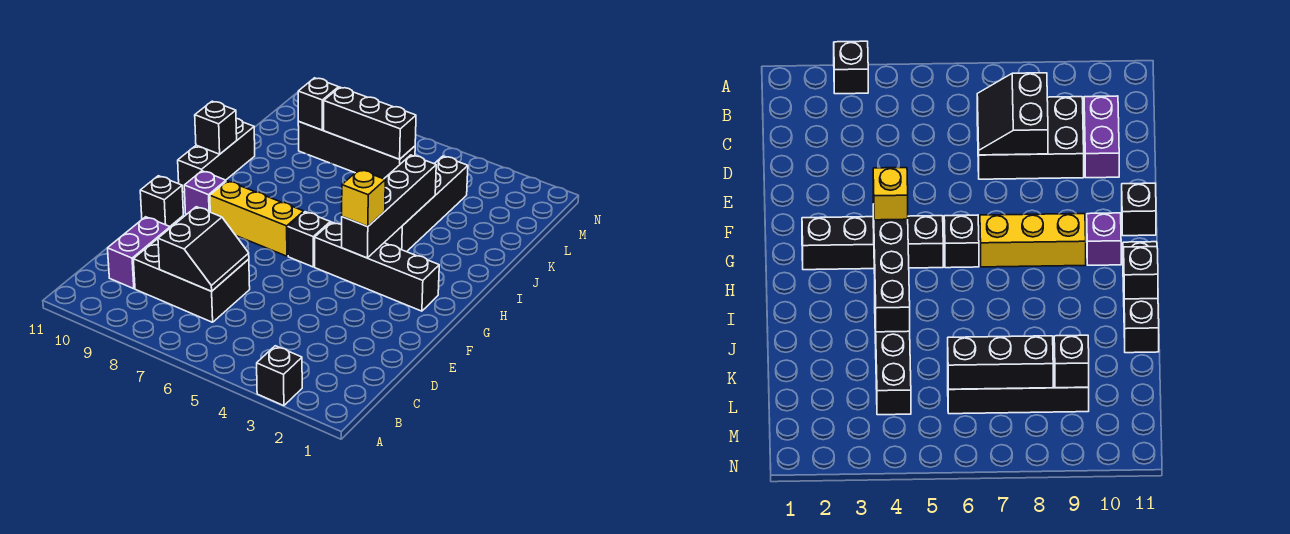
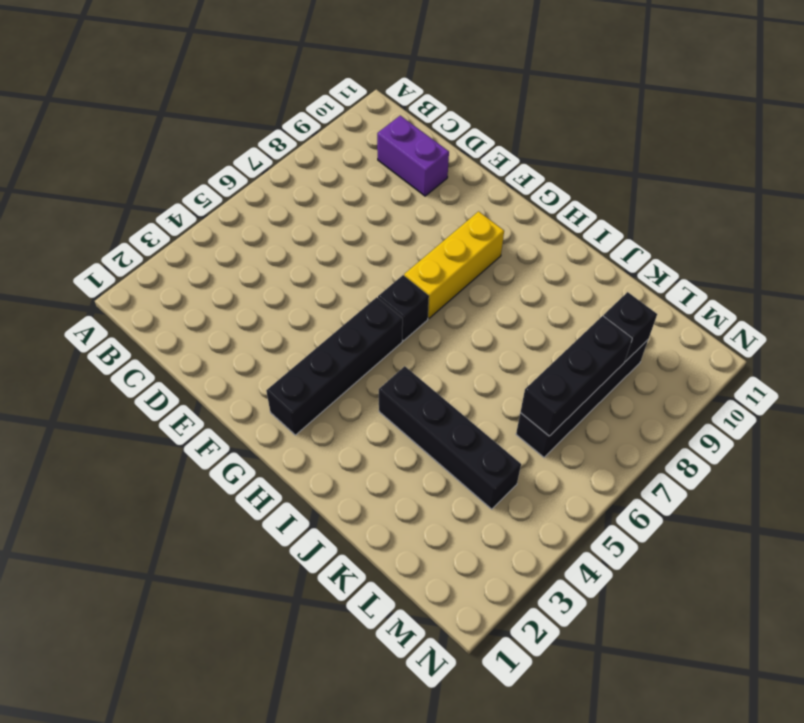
none -> black brick A3 level 1
none -> black brick C7:D9 level 1
none -> black brick F11 level 1

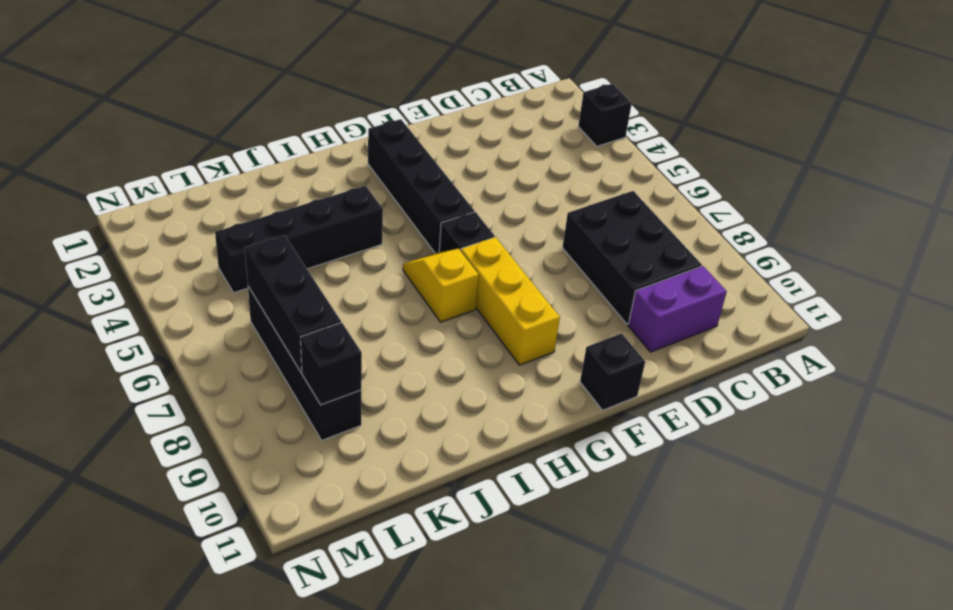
yellow slope H6:H7 level 1 top 7 -> none
none -> purple brick G10 level 1
none -> black brick H11:J11 level 1
none -> black slope C7:D8 level 2 top 8

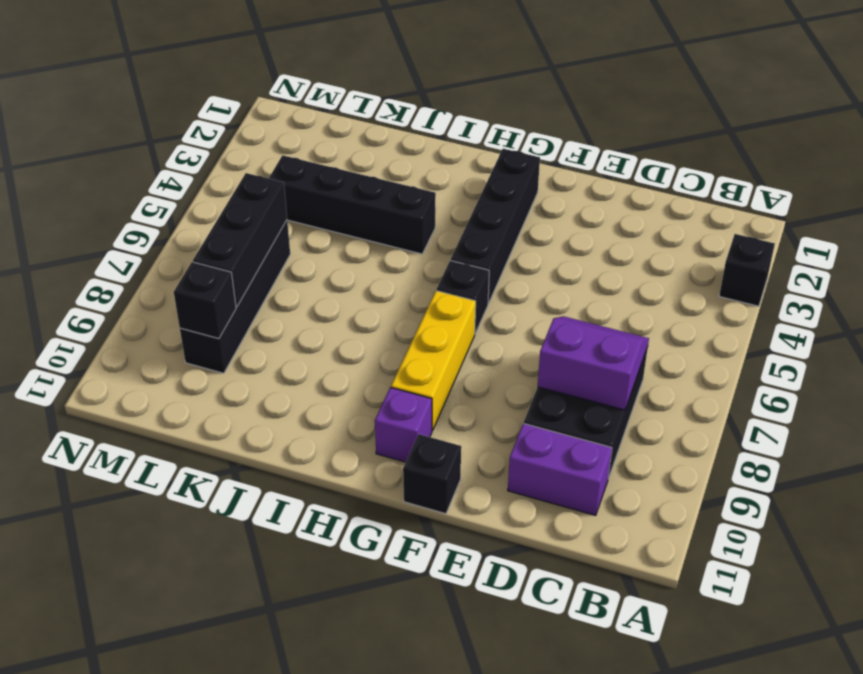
purple slope C7:D8 level 2 top 8 -> black slope C7:D8 level 2 top 8
none -> black brick H11:J11 level 1
none -> black brick G4:J4 level 2
none -> black brick I11 level 2

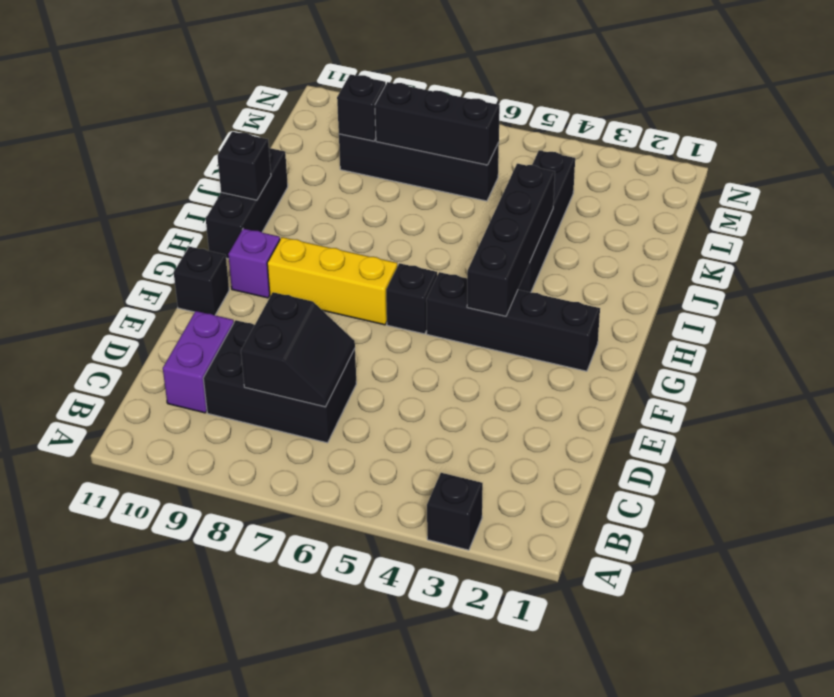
none -> yellow brick G4 level 3

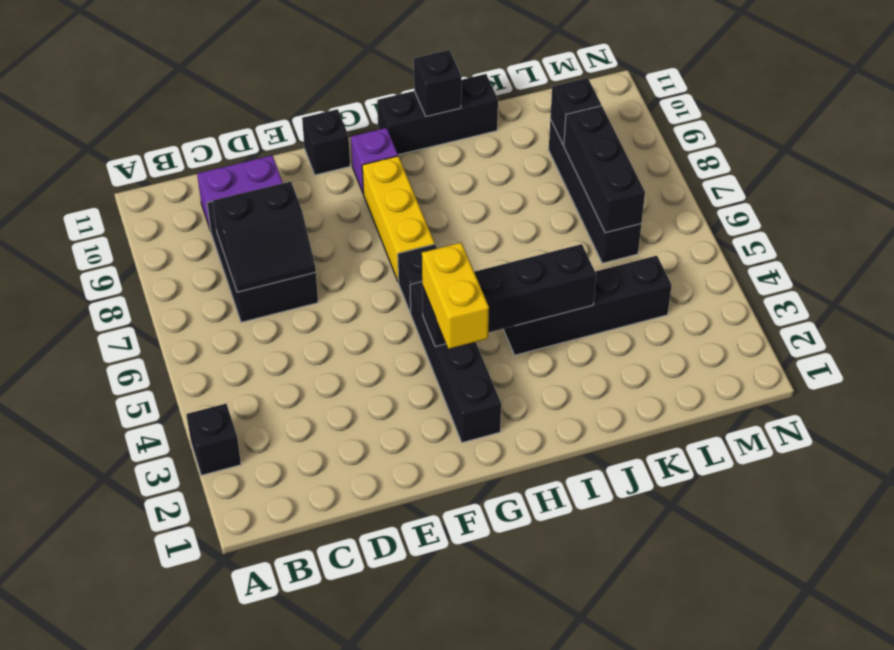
yellow brick G3:G4 level 3 -> yellow brick G4 level 3

